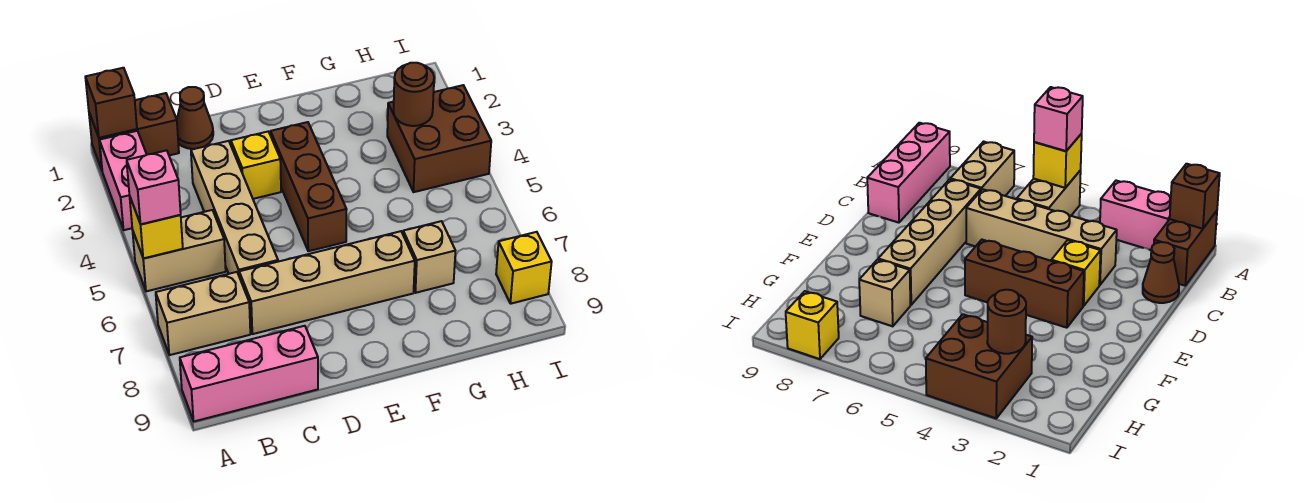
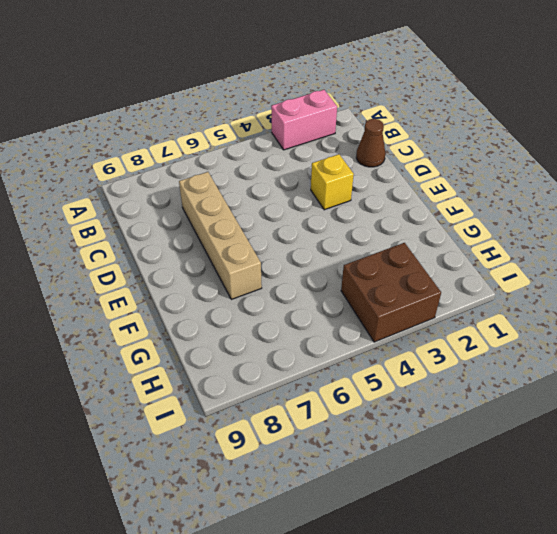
none -> brown brick A1:B1 level 1
none -> tan brick A5:B5 level 1
none -> tan brick A7:B7 level 1

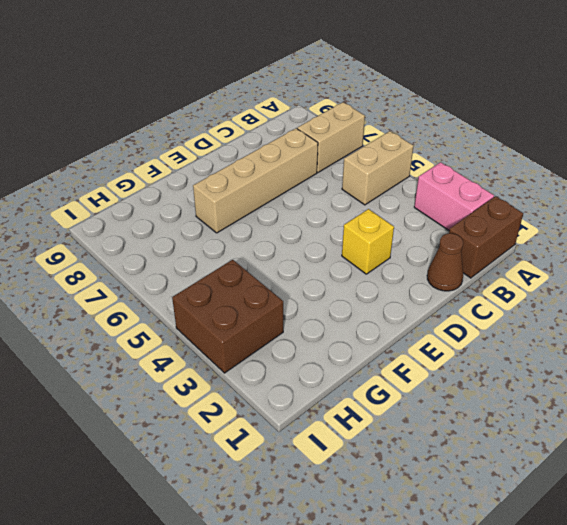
none -> pink brick A9:C9 level 1
none -> tan brick C3:C6 level 1
none -> brown brick E3:E5 level 1

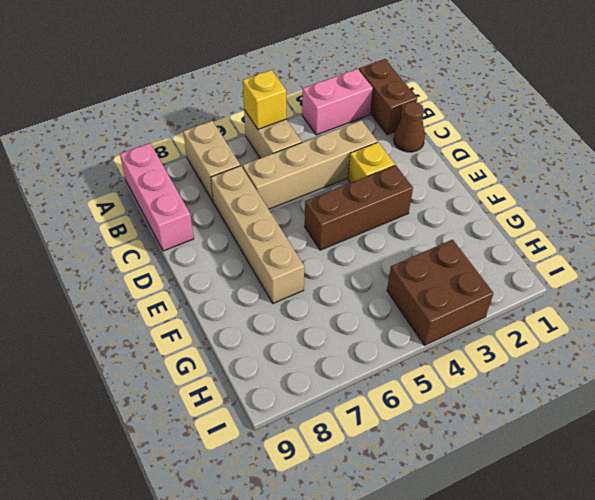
none -> tan brick G7 level 1
none -> yellow brick I8 level 1
none -> brown brick A1 level 2

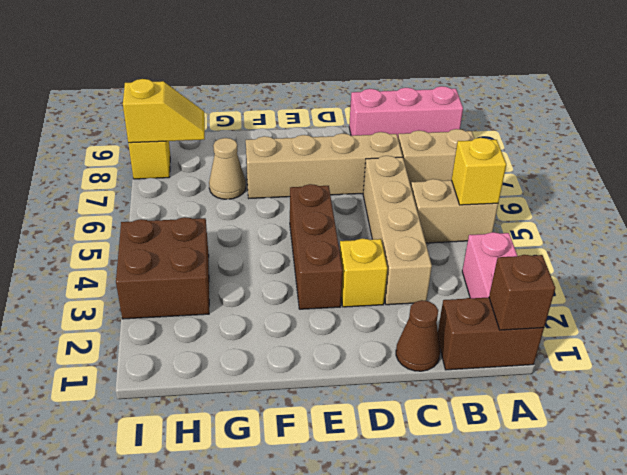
tan cone G7 level 1 -> tan brick G7 level 1
yellow slope H8:I8 level 2 top I -> none
none -> brown round brick H3 level 2
none -> pink brick A5 level 3

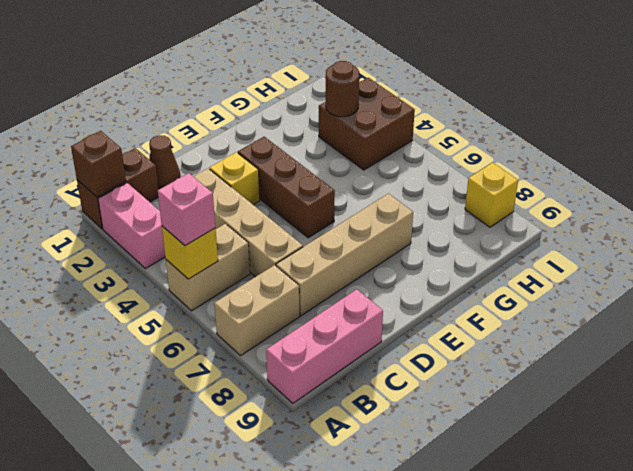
none -> tan brick G7 level 1

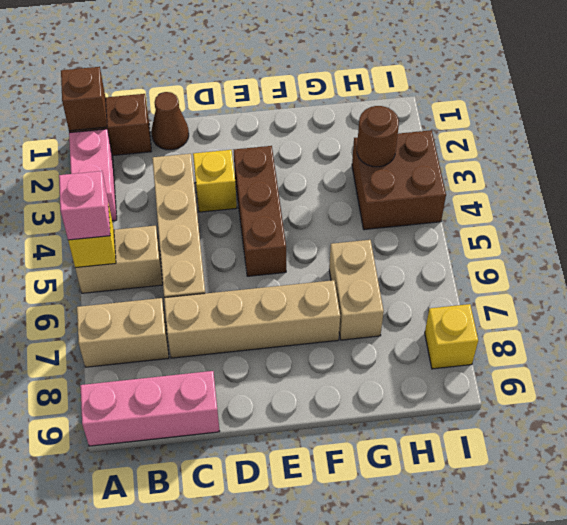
tan brick G6:G7 level 1 -> tan brick G7 level 1

